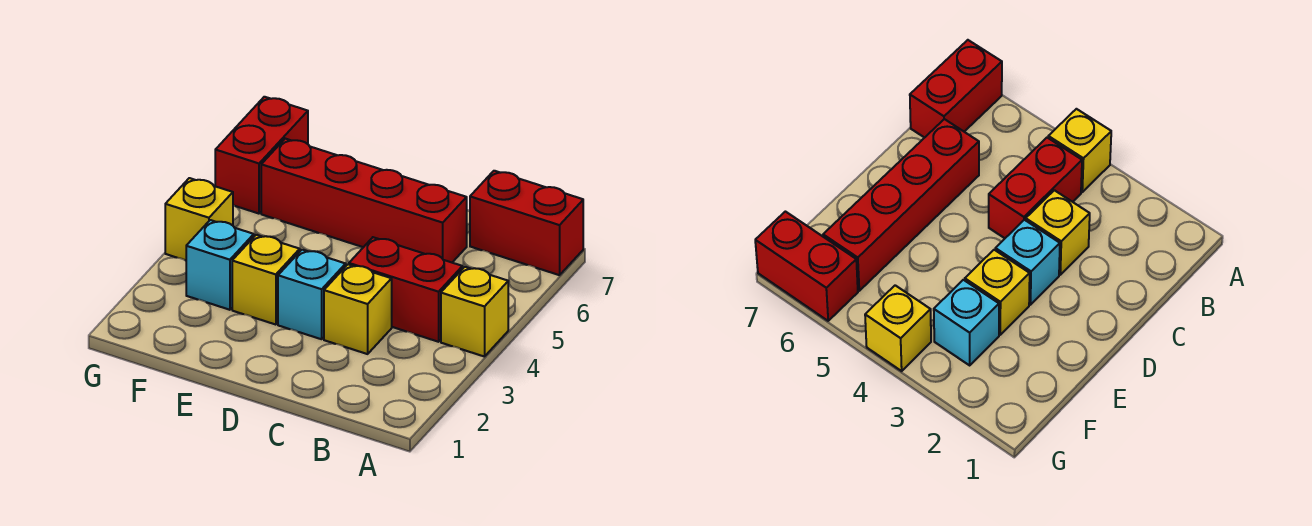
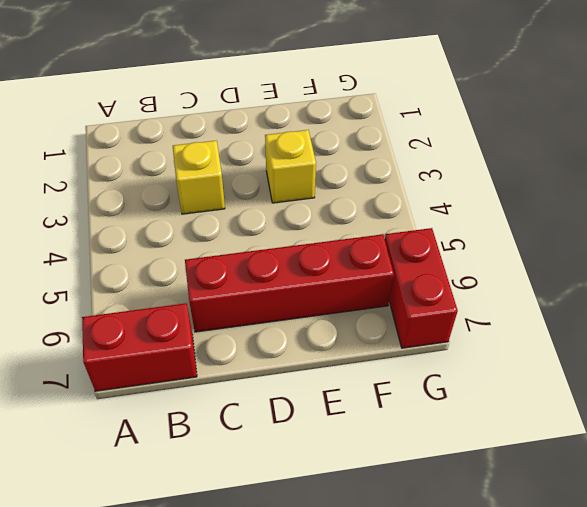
none -> yellow brick A4 level 1
none -> red brick B4:C4 level 1

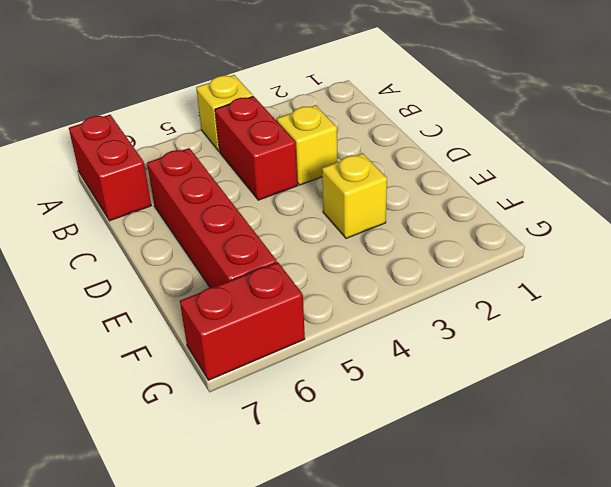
none -> cyan brick D3 level 1
none -> cyan brick F3 level 1

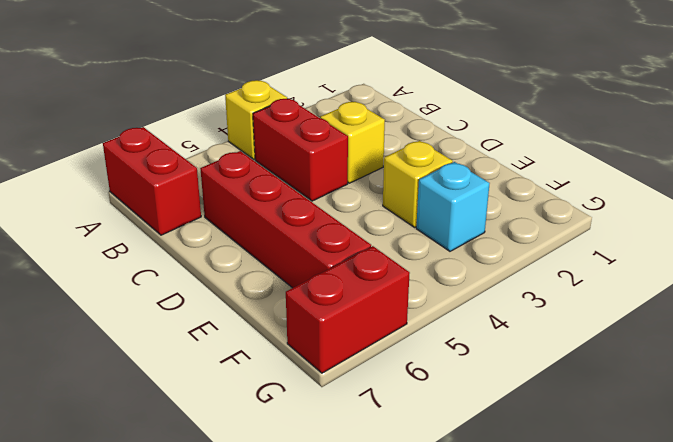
none -> cyan brick D3 level 1
none -> yellow brick G4 level 1

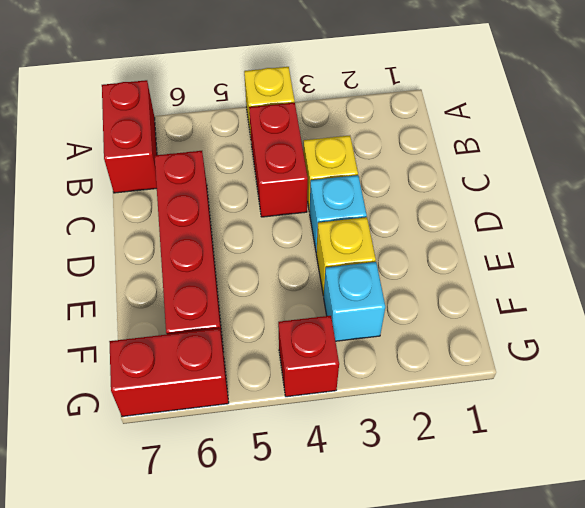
red brick G4 level 1 -> yellow brick G4 level 1

